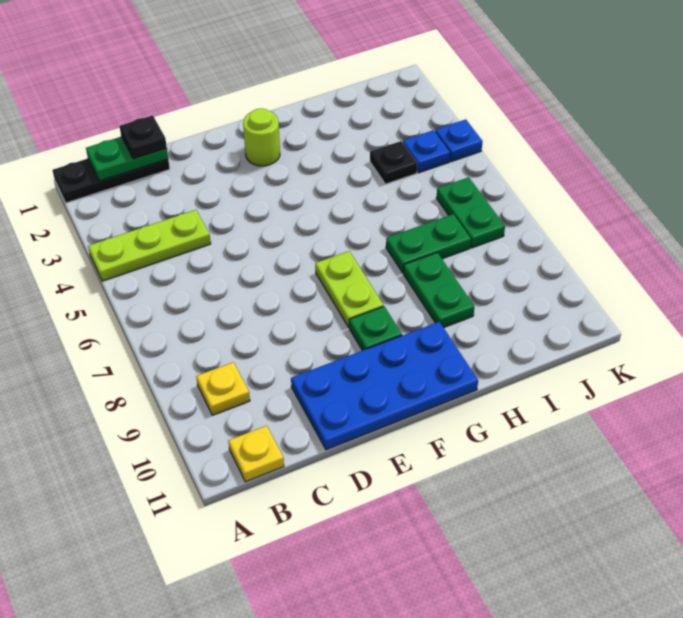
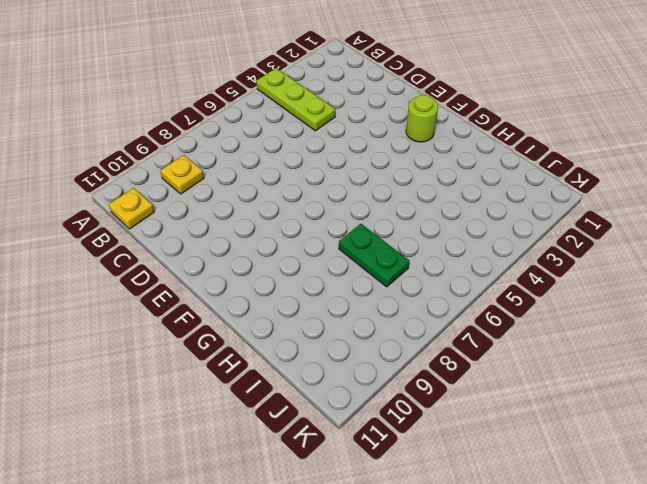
none -> black plate A1:C1 level 1
none -> blue plate D10:G11 level 1
none -> lime plate F7:F8 level 1

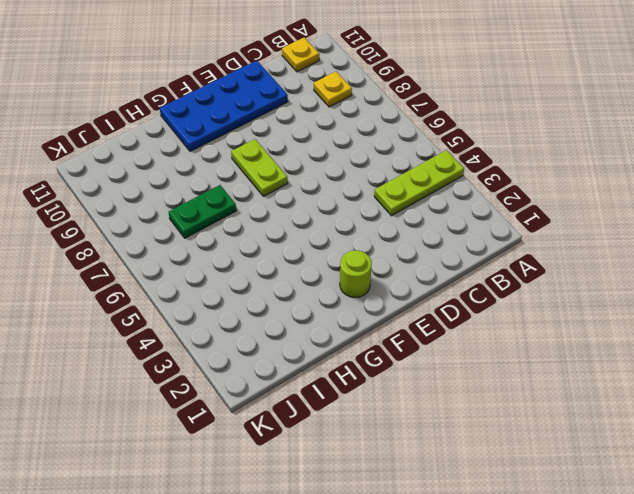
none -> black plate A1:C1 level 1
none -> green plate F9 level 1
none -> green plate H8:H9 level 1

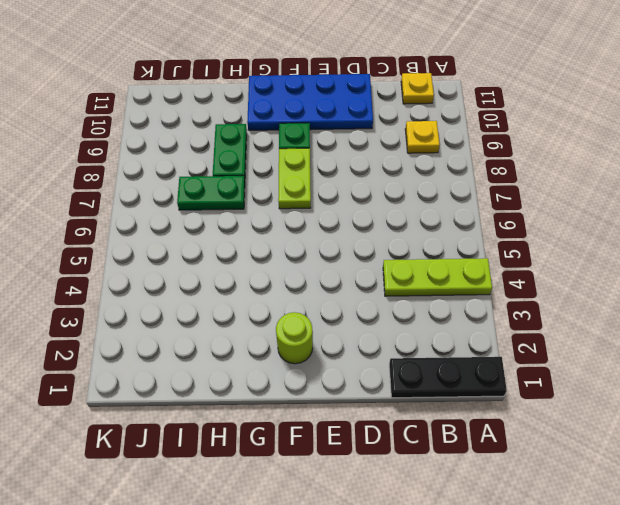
none -> black plate I4 level 1
none -> blue plate J4 level 1
none -> green plate J6:J7 level 1

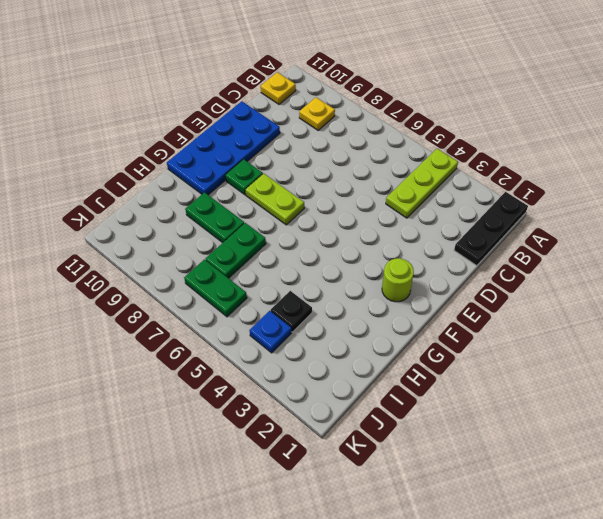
none -> blue plate K4 level 1
none -> green plate B1:C1 level 2
none -> black plate C1 level 3

